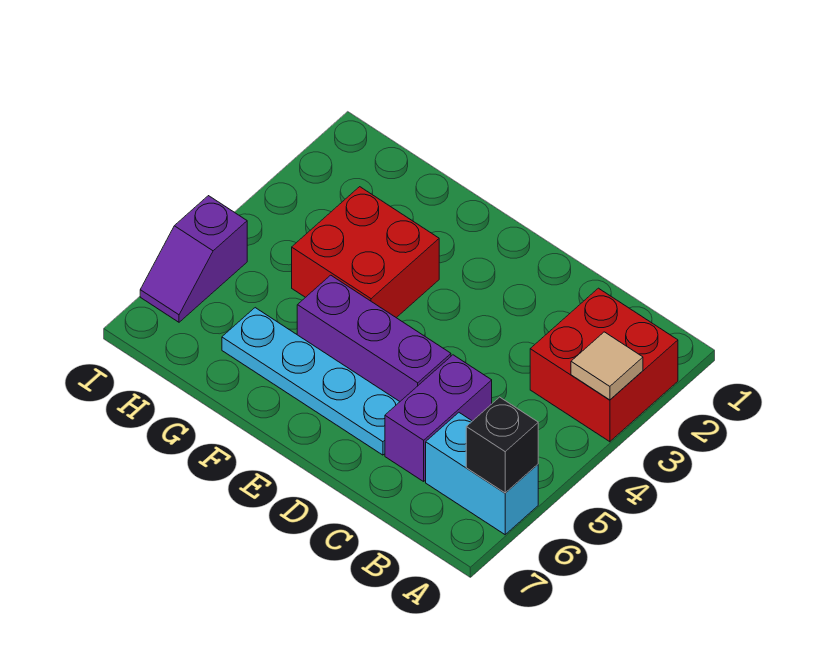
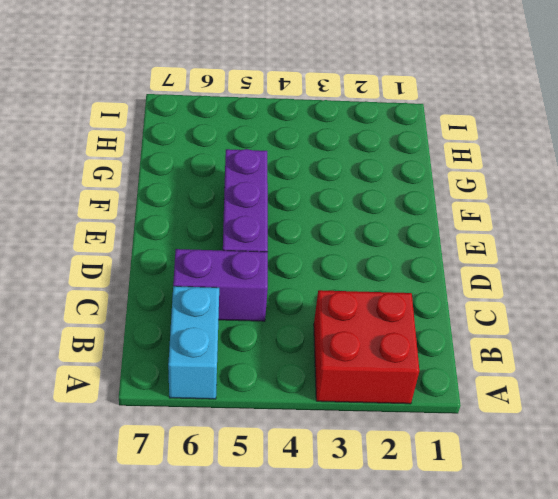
none -> cyan plate D6:G6 level 1
none -> red brick F3:G4 level 1

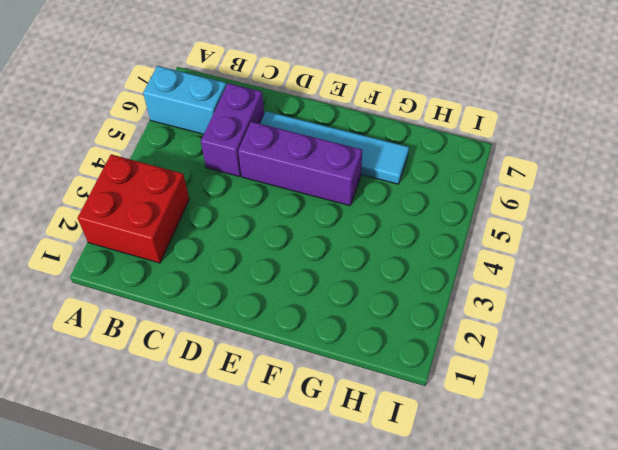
cyan tile D6:G6 level 1 -> cyan plate D6:G6 level 1
none -> red brick F3:G4 level 1
none -> purple slope I5:I6 level 1 top 5

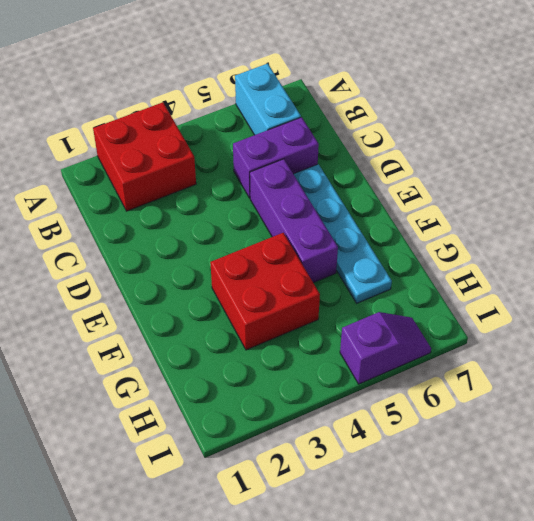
none -> tan tile A3 level 2
none -> black brick A6 level 2

